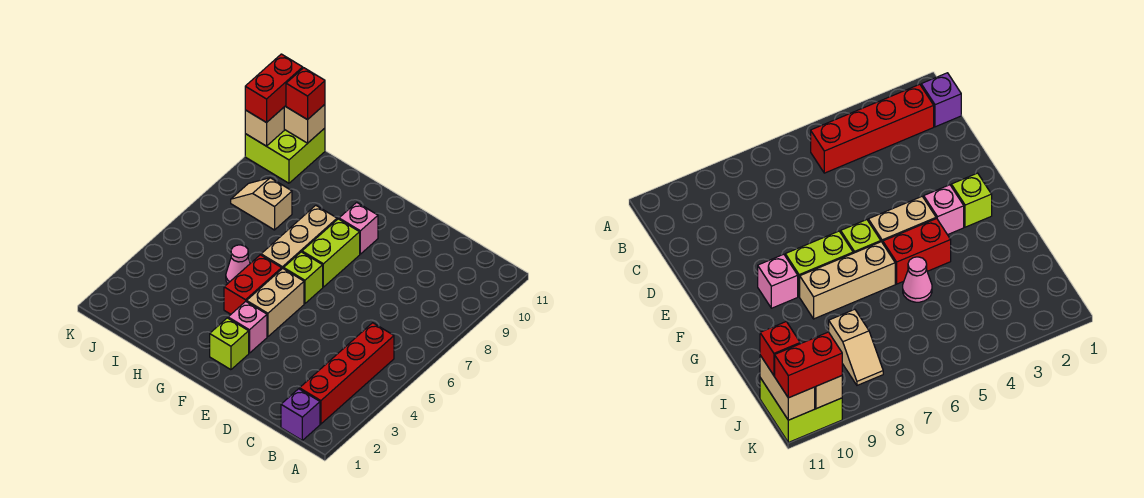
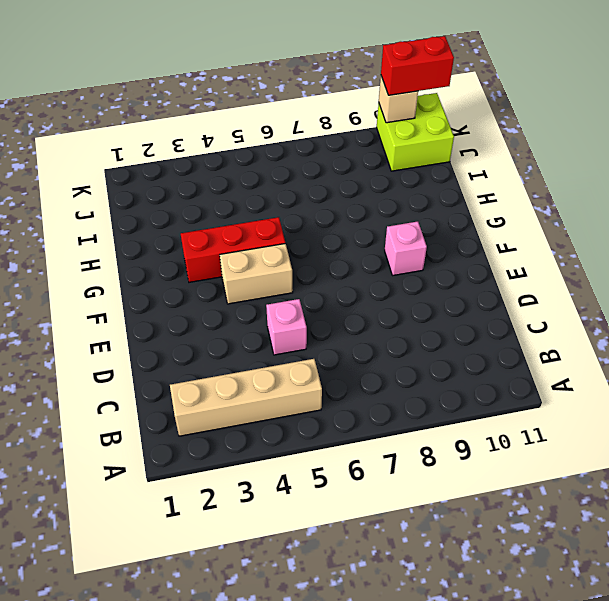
tan brick B2:B5 level 1 -> red brick B2:B5 level 1
pink brick D5 level 1 -> pink brick F3 level 1
red brick G3:G5 level 1 -> red brick G4:G5 level 1
none -> purple brick B1 level 1
none -> lime brick F2 level 1
none -> lime brick F6 level 1

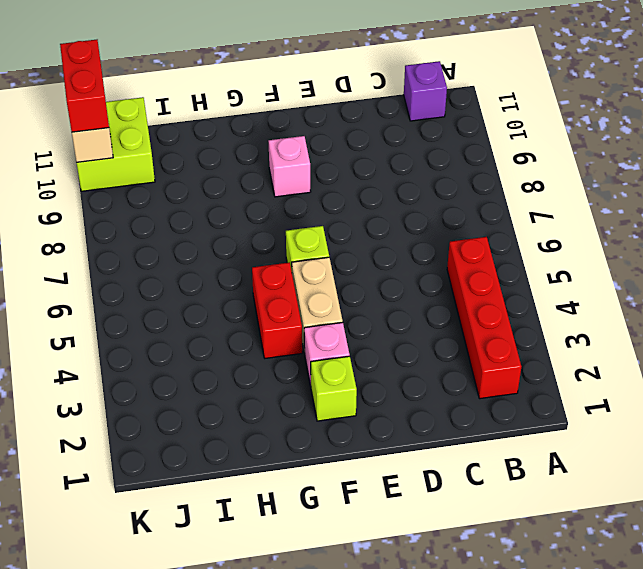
purple brick B11 level 1 -> purple brick B1 level 1
none -> lime brick F7:F8 level 1
none -> tan brick G6:G8 level 1
none -> pink cone H5 level 1

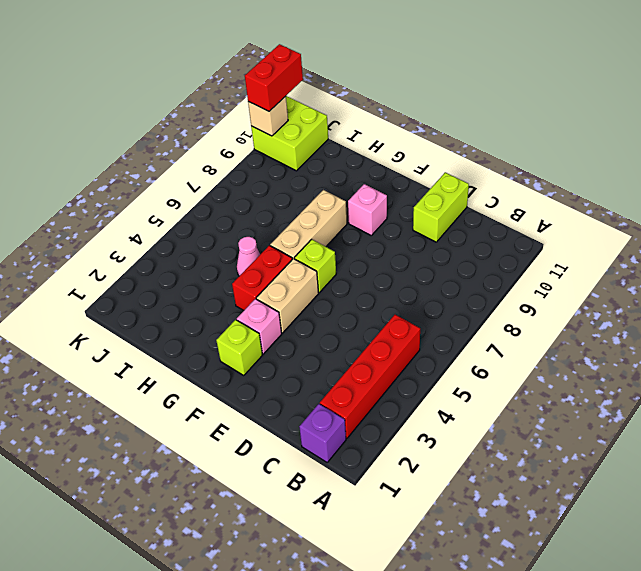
lime brick D10:D11 level 1 -> lime brick F7:F8 level 1
none -> tan slope I8:J8 level 1 top I
none -> tan brick J11:K11 level 2
none -> red brick J11 level 3

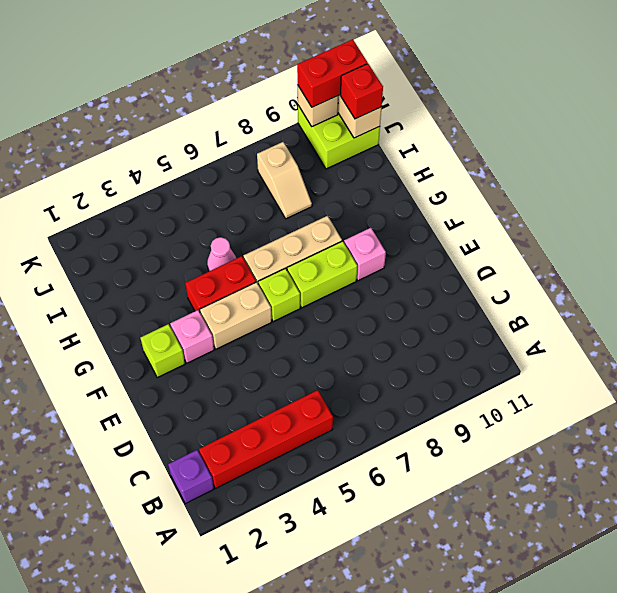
tan slope I8:J8 level 1 top J -> tan slope I8:J8 level 1 top I

